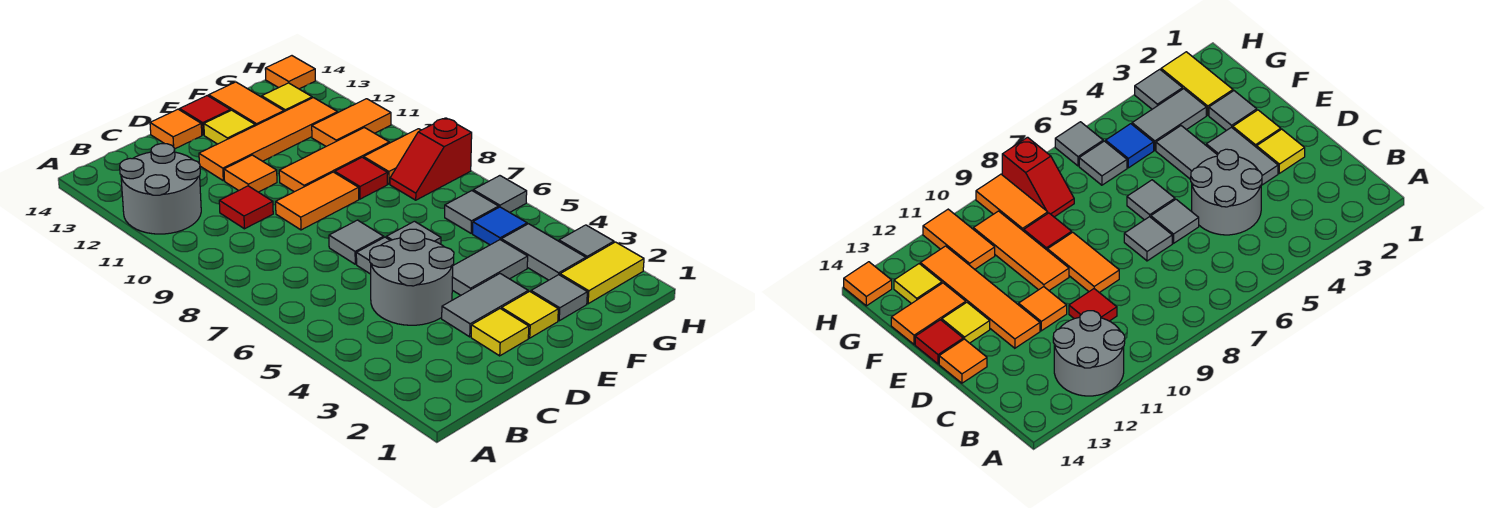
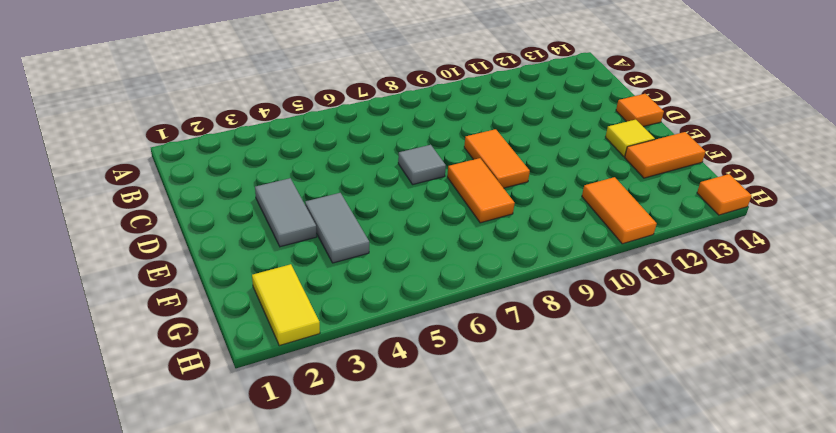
orange tile E8:F8 level 1 -> orange tile G9:H9 level 1
none -> grey round brick A11:B12 level 1
none -> grey round brick C4:D5 level 1
none -> red tile C10 level 1
none -> yellow tile D2 level 1

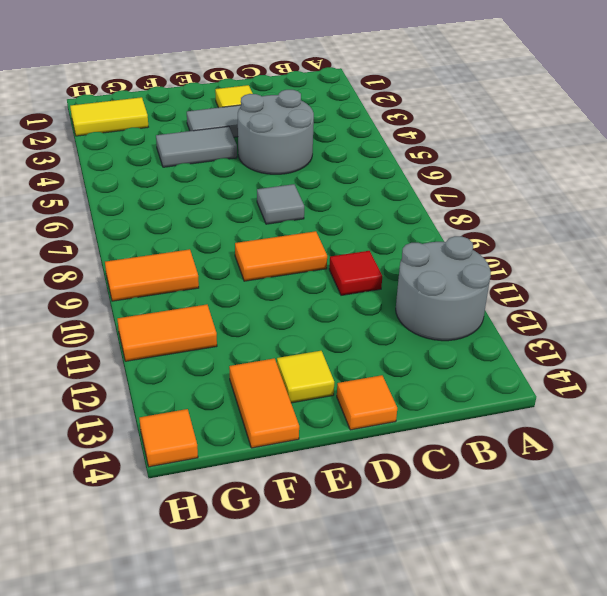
none -> grey tile D6 level 1
none -> orange tile D11 level 1
none -> orange tile D12:G12 level 1
none -> yellow tile E2 level 1

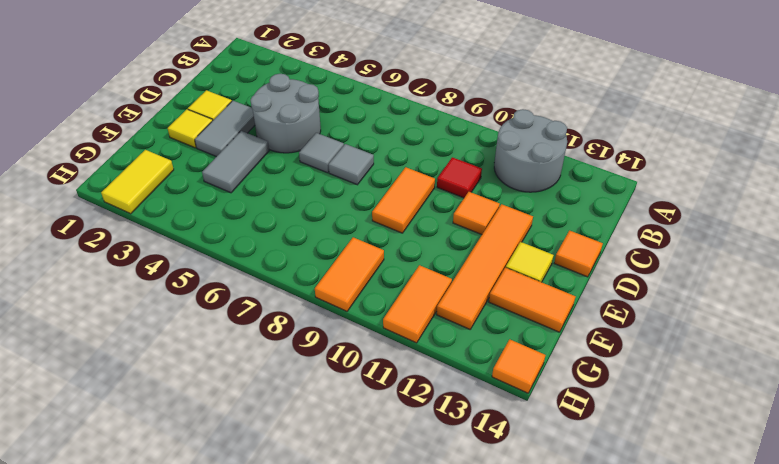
none -> grey tile E6 level 1
none -> orange tile E10:G10 level 1
none -> red tile E14 level 1
none -> grey tile F2 level 1

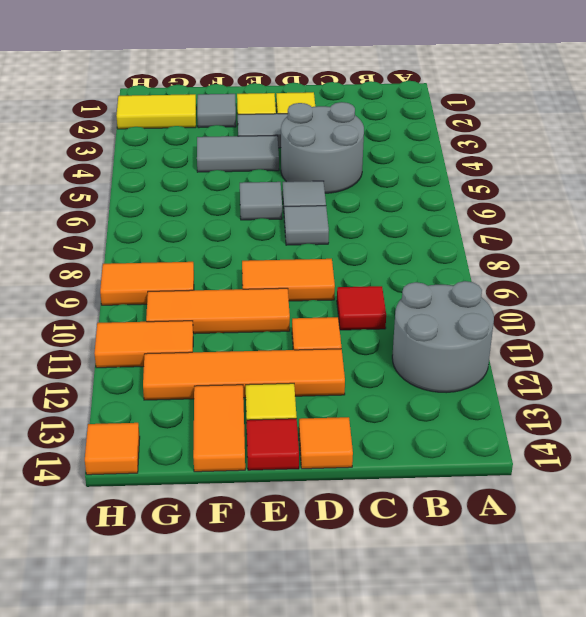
none -> red tile F9 level 1
none -> grey tile G3:G4 level 1
none -> blue tile G5 level 1
none -> grey tile G6 level 1

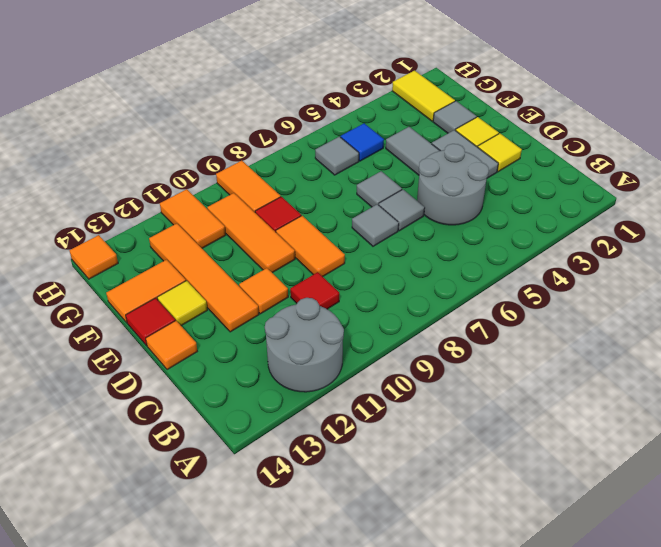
none -> grey tile G3:G4 level 1
none -> red slope G8:H8 level 1 top H
none -> yellow tile G13 level 1
none -> grey tile H3 level 1

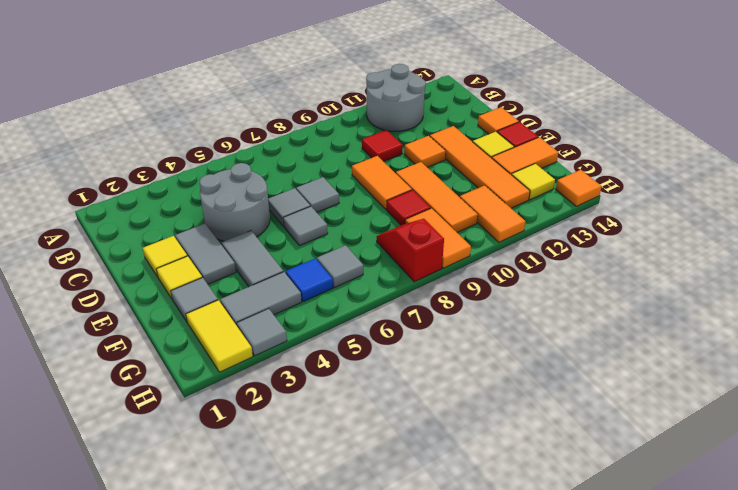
none -> grey tile H6 level 1

